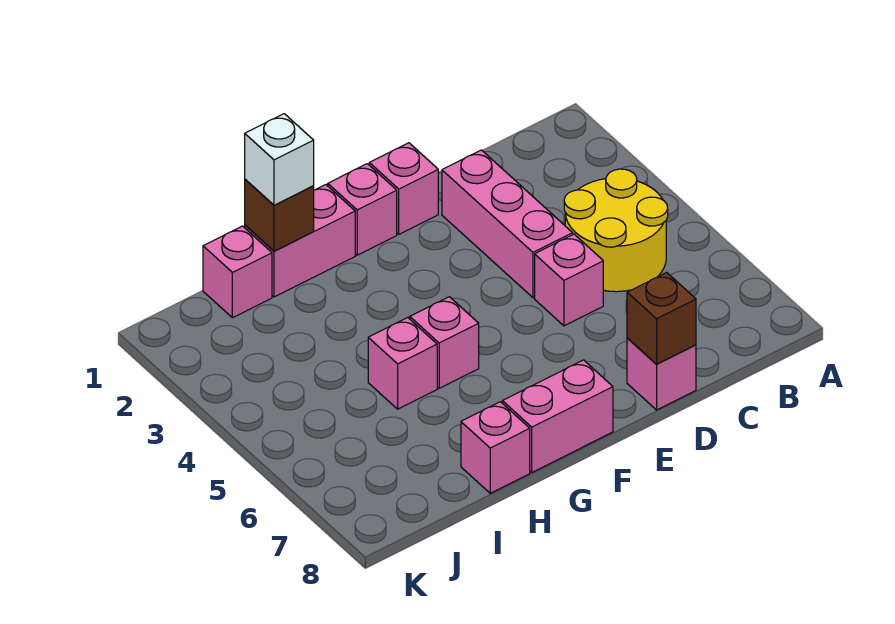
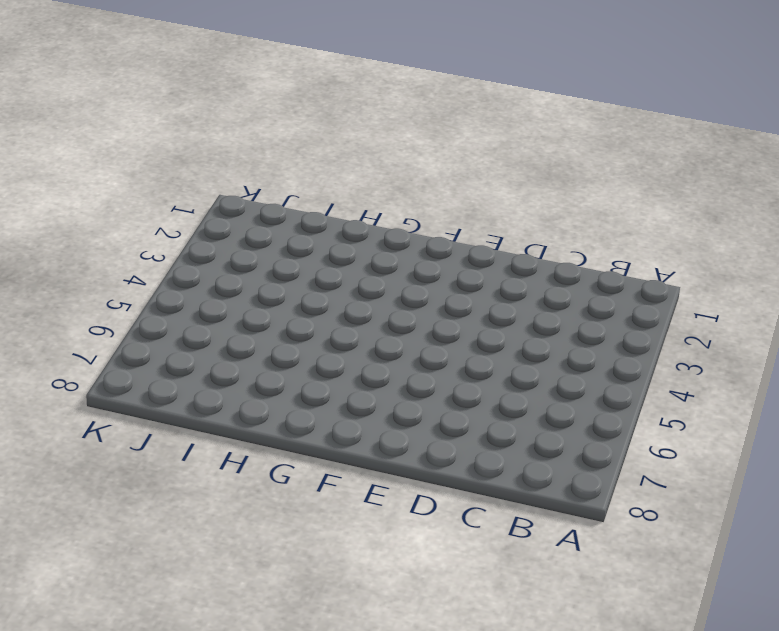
none -> yellow round brick B4:C5 level 1
none -> pink brick D2:D4 level 1
none -> pink brick D5 level 1

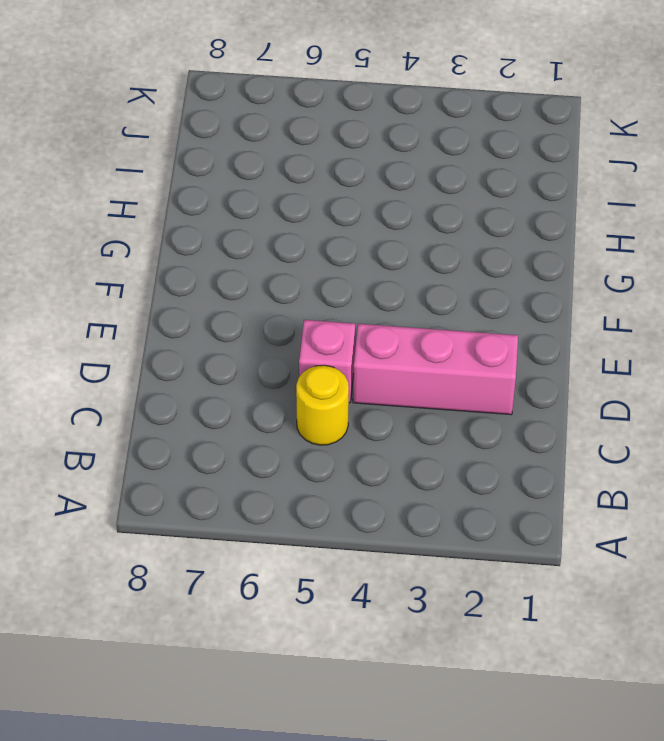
yellow round brick C5 level 1 -> yellow round brick B4:C5 level 1
none -> pink brick D8 level 1
none -> pink brick E1 level 1
none -> pink brick F1 level 1

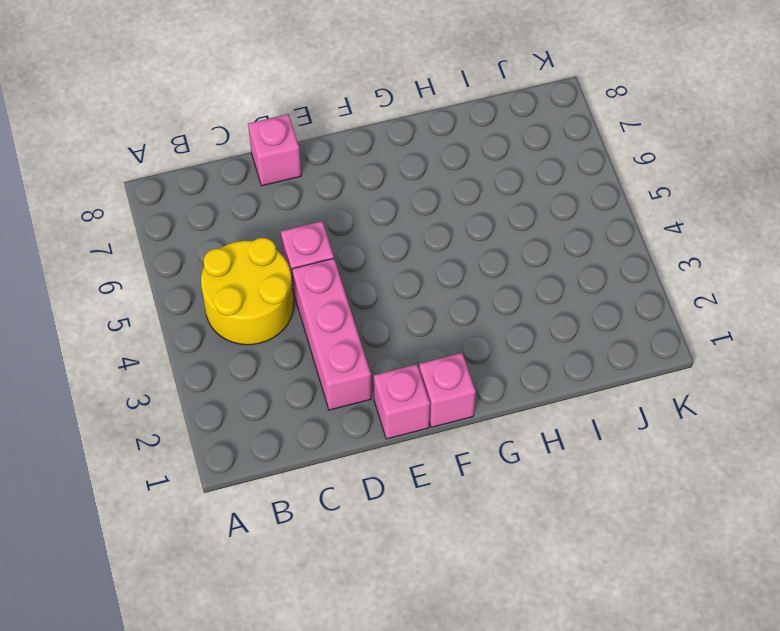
none -> pink brick F8:G8 level 1
none -> pink brick G1:H1 level 1
none -> pink brick G5 level 1

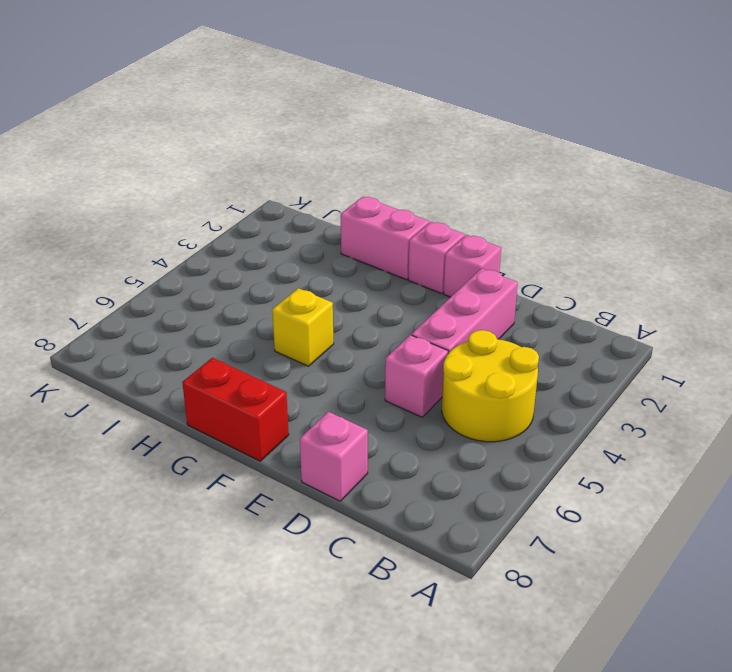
red brick F8:G8 level 1 -> pink brick F8:G8 level 1
yellow brick G5 level 1 -> pink brick G5 level 1
none -> pink brick H5 level 1
none -> pink brick H8 level 1
none -> pink brick I1 level 1

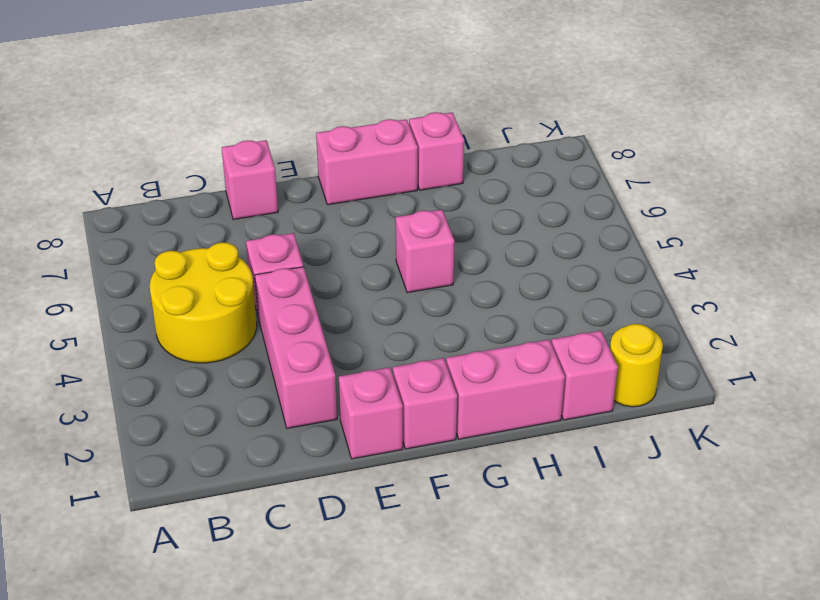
yellow round brick J1 level 1 -> none
none -> pink brick H5 level 1
none -> brown brick D8 level 2
none -> brown brick H1 level 2

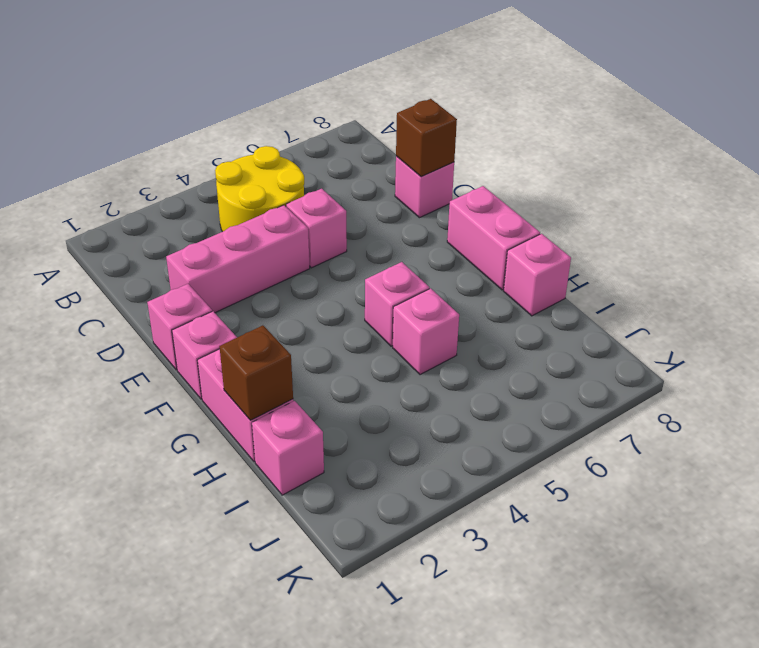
none -> white brick H1 level 3

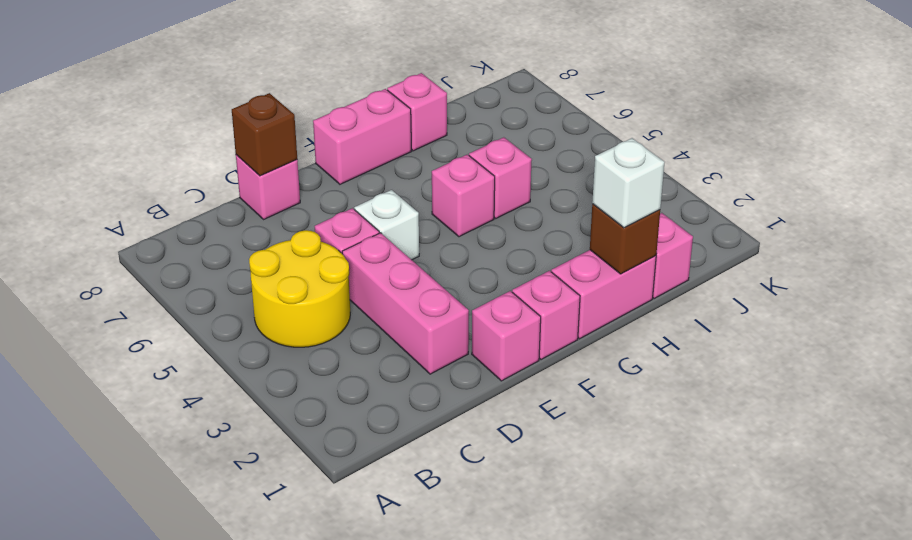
white brick E5 level 1 -> none

